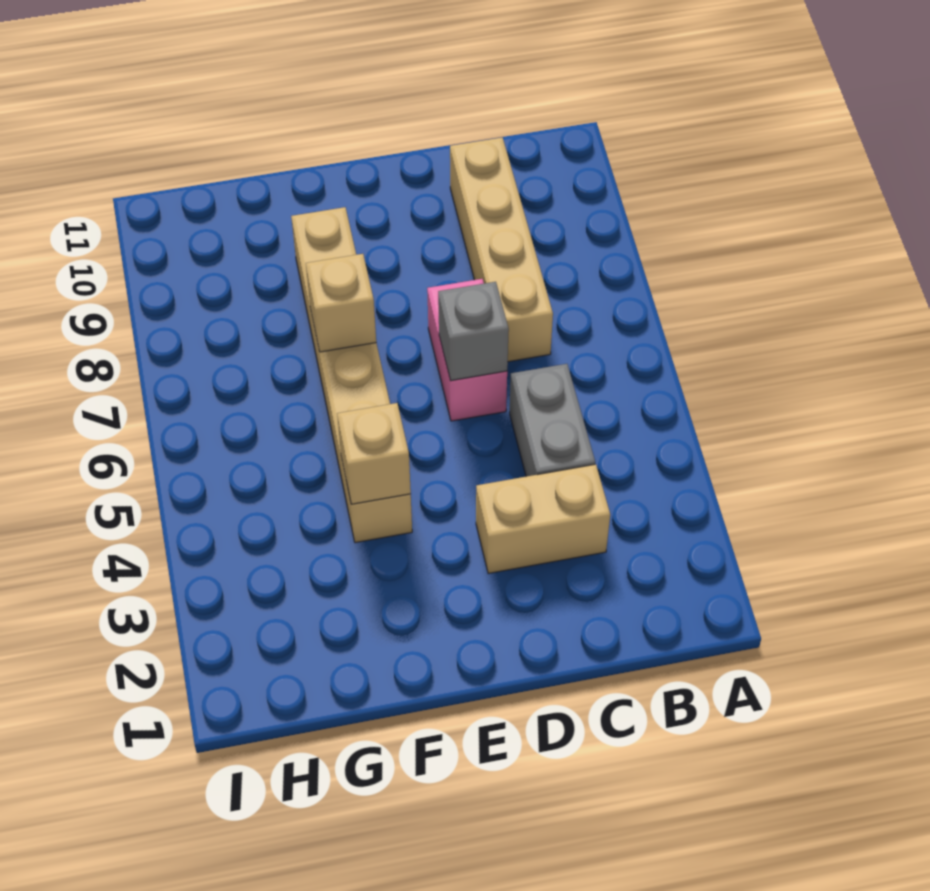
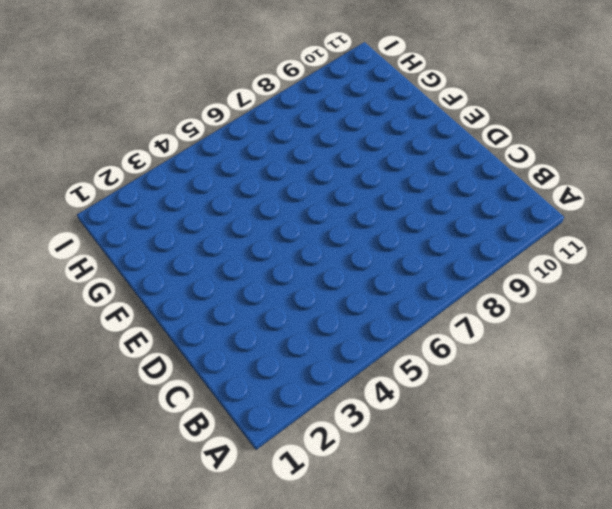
none -> tan brick C3:D3 level 1
none -> grey brick C4:C5 level 1

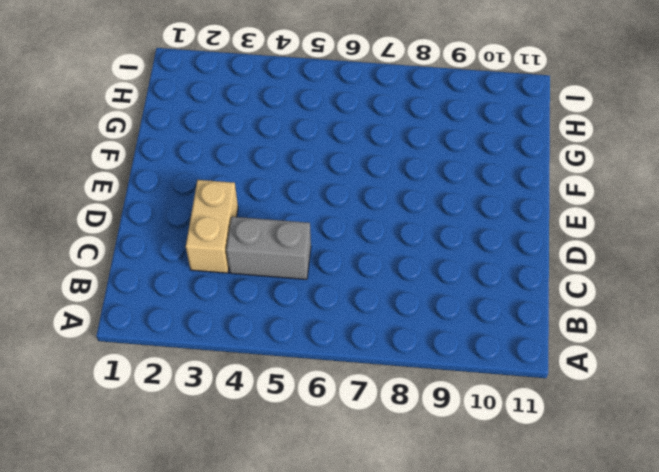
none -> tan brick C7:C10 level 1
none -> pink brick D6:D7 level 1

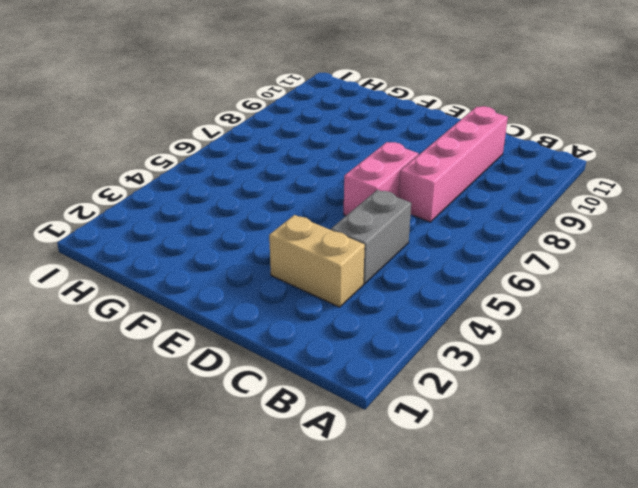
pink brick C7:C10 level 1 -> tan brick C7:C10 level 1
none -> tan brick F4:F9 level 1
none -> grey brick D6 level 2

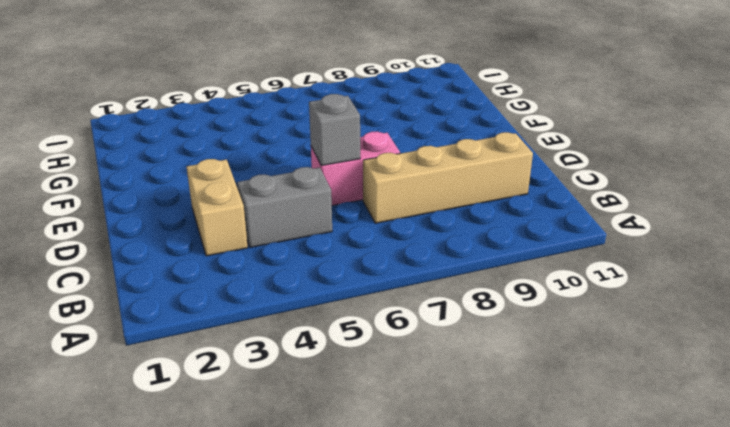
none -> tan brick F4:F9 level 1
none -> tan brick F4 level 2

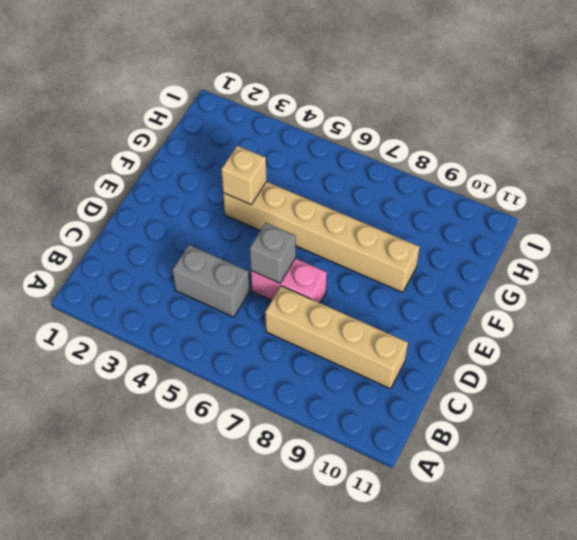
none -> tan brick C3:D3 level 1
none -> tan brick F7 level 2

